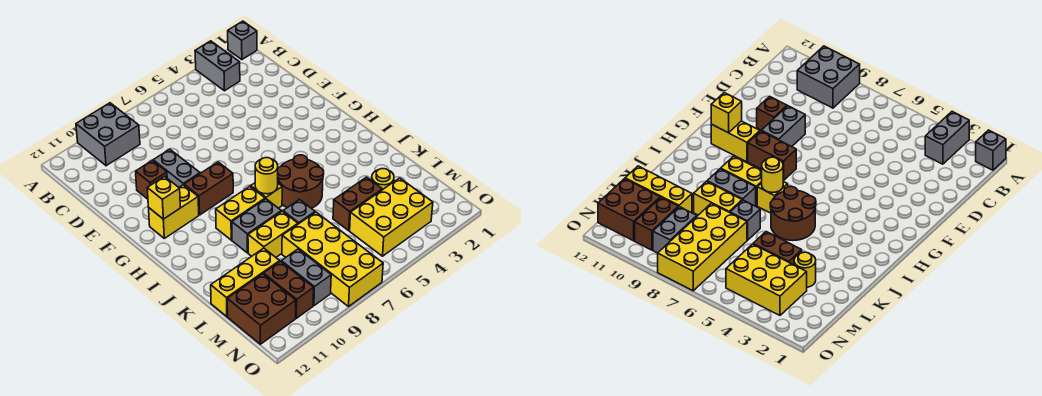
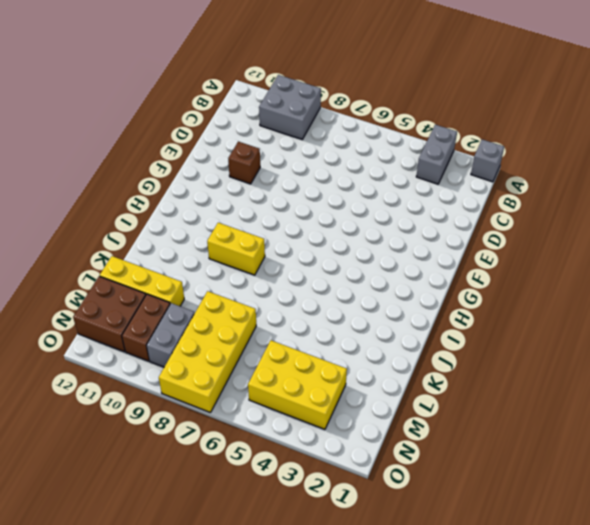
none -> grey brick E9:F9 level 1
none -> brown brick G8:G9 level 1
none -> yellow brick G10:G11 level 1

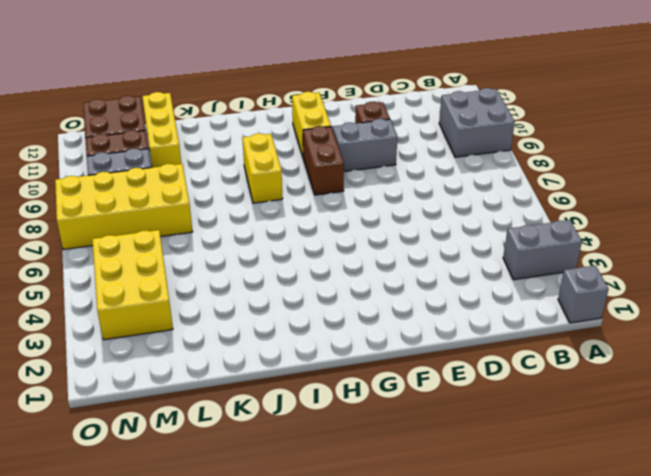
none -> brown round brick I5:J6 level 1
none -> yellow brick I7 level 1
none -> grey brick J8:J9 level 1

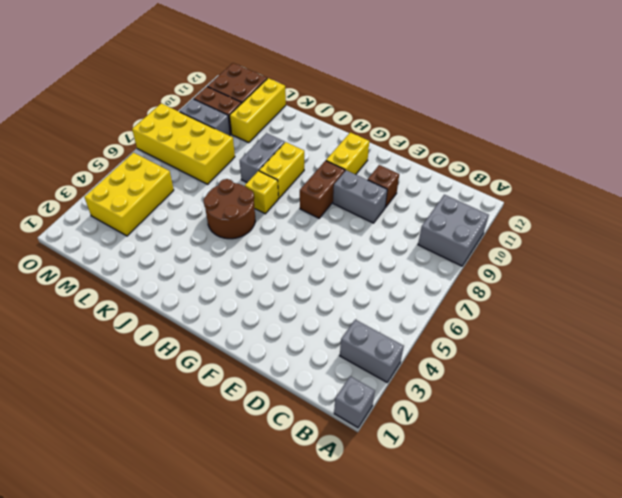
none -> grey brick K7 level 1
none -> yellow brick K8:K9 level 1
none -> yellow round brick L3 level 1

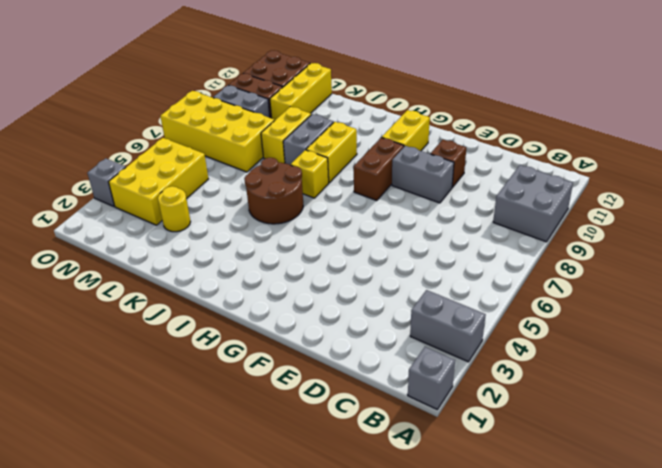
grey brick O3 level 1 -> grey brick K7 level 1
none -> brown brick L4:L5 level 1
none -> yellow brick G11 level 2
none -> yellow round brick I7 level 2

